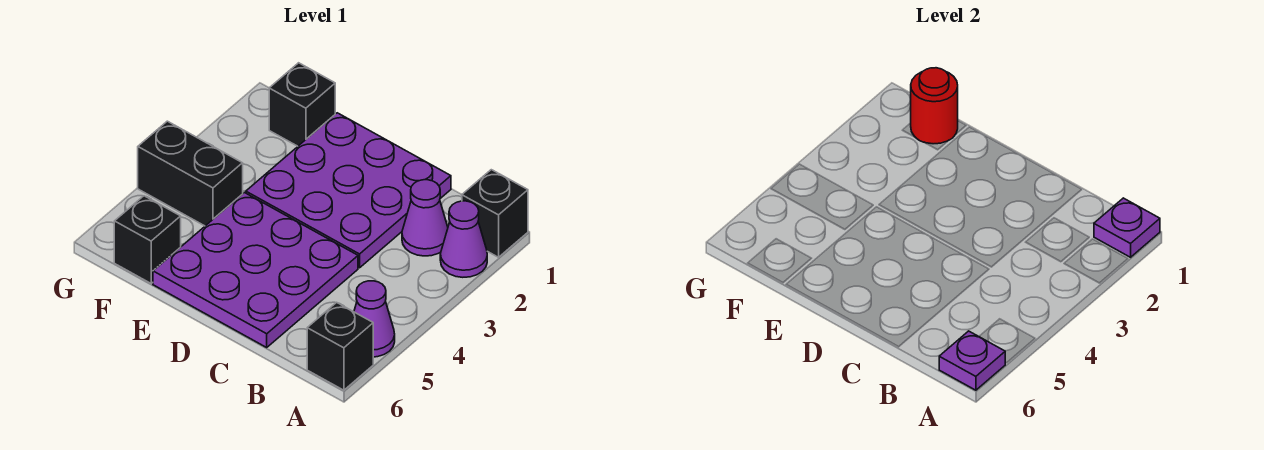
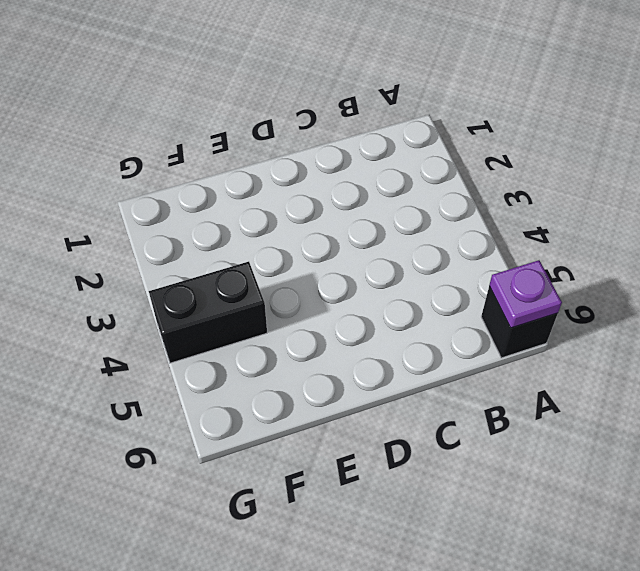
none -> black brick A1 level 1
none -> purple cone A2 level 1
none -> purple cone A5 level 1

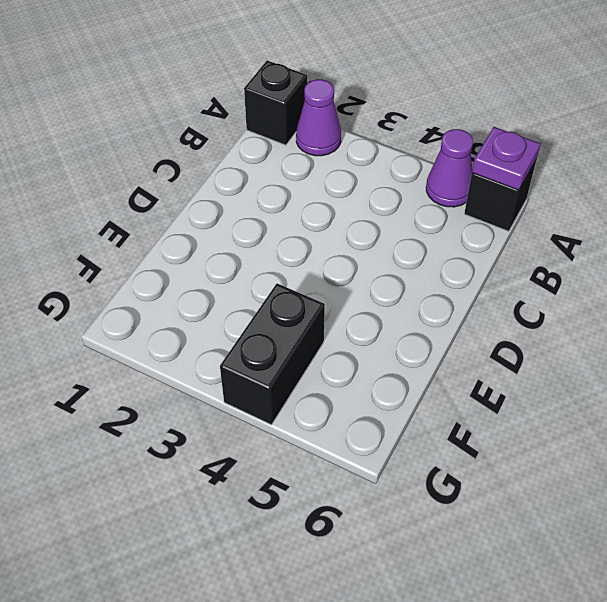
none -> purple cone B2 level 1
none -> purple plate C1:E3 level 1
none -> purple plate C4:E6 level 1

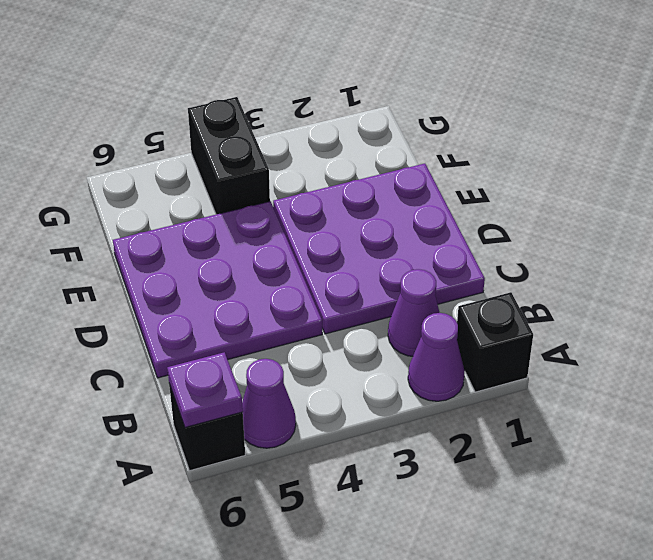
none -> black brick F1 level 1
none -> black brick F6 level 1
none -> purple plate A1 level 2

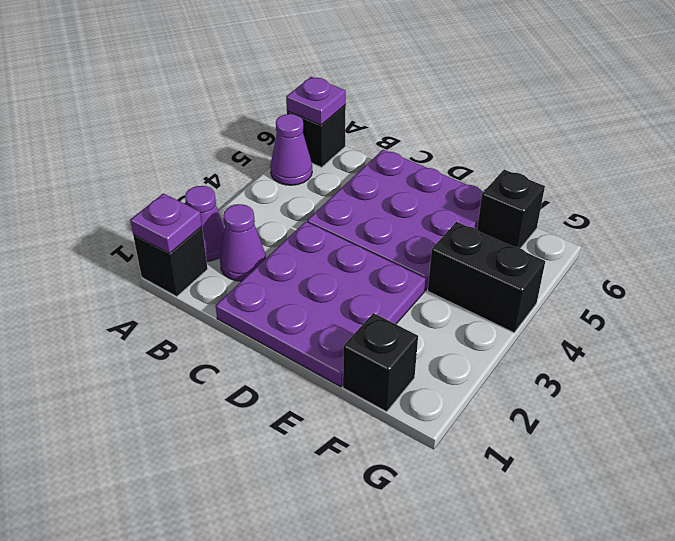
none -> red round brick F1 level 2

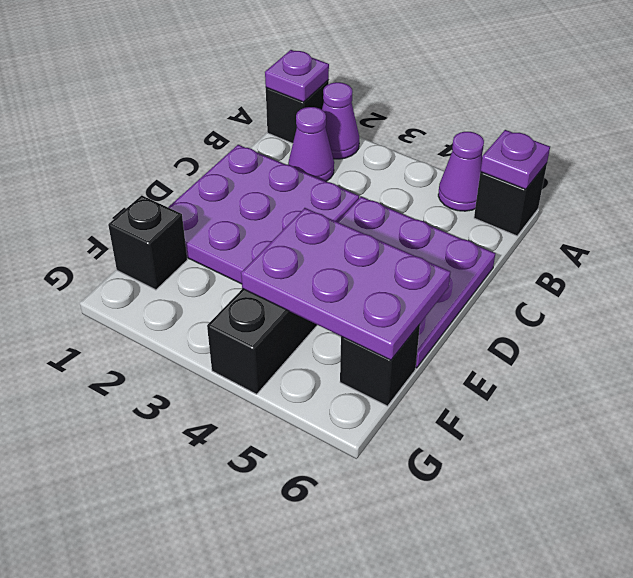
purple plate E4:F6 level 2 -> none
none -> red round brick F1 level 2

